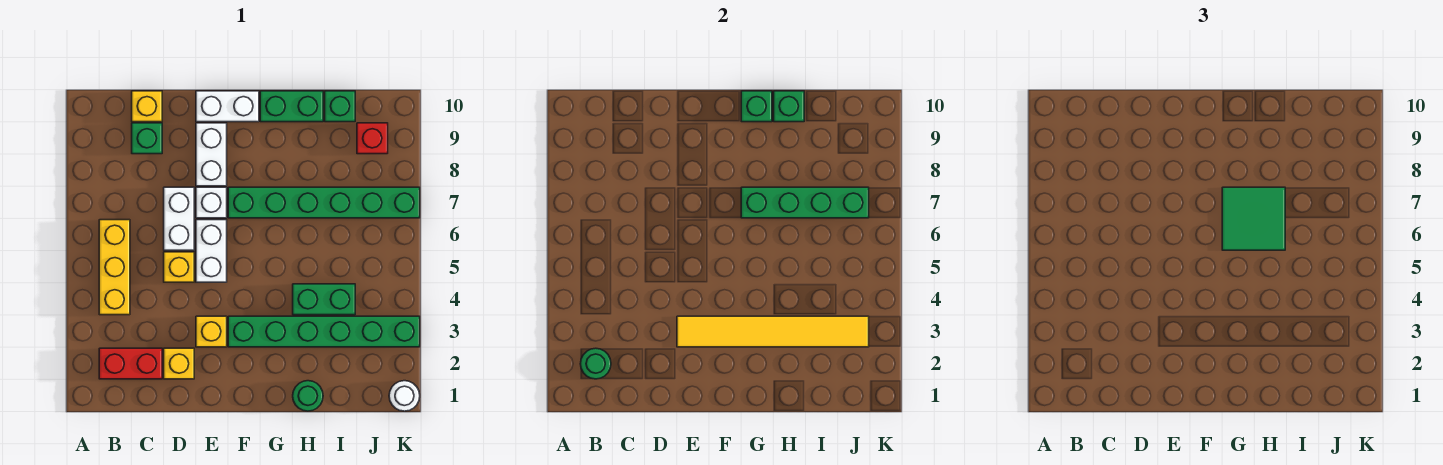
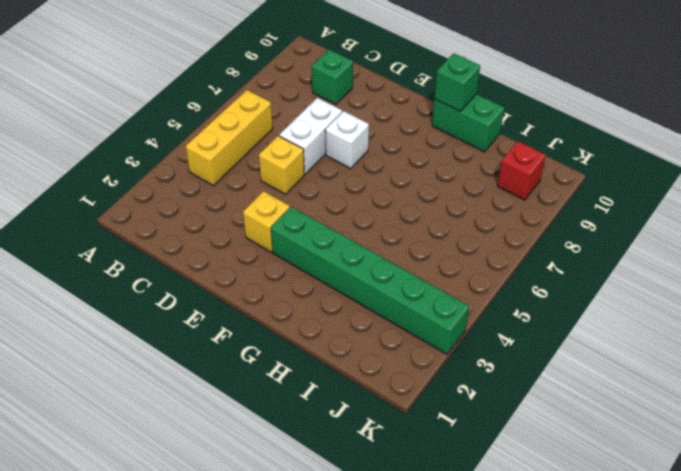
none -> red brick B2:C2 level 1
none -> yellow brick C10 level 1
none -> yellow brick D2 level 1

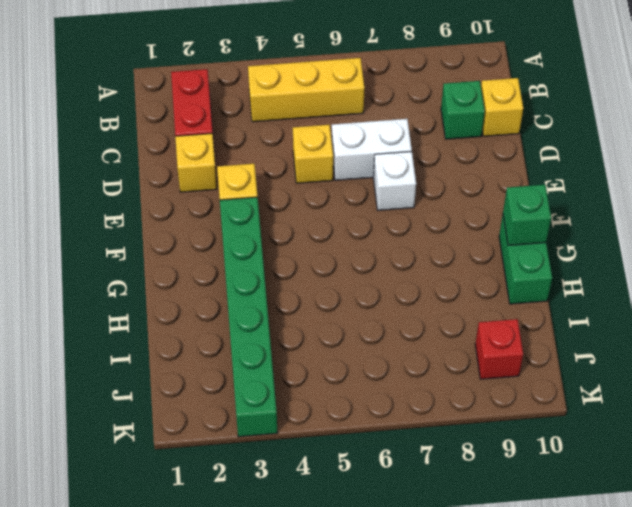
none -> white brick E5:E6 level 1
none -> white brick E8:E9 level 1
none -> white brick E10:F10 level 1

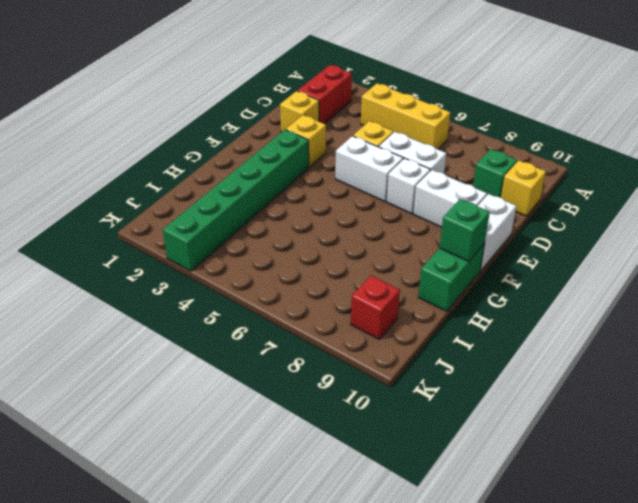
none -> green brick F7:K7 level 1
none -> green round brick H1 level 1
none -> green brick H4:I4 level 1

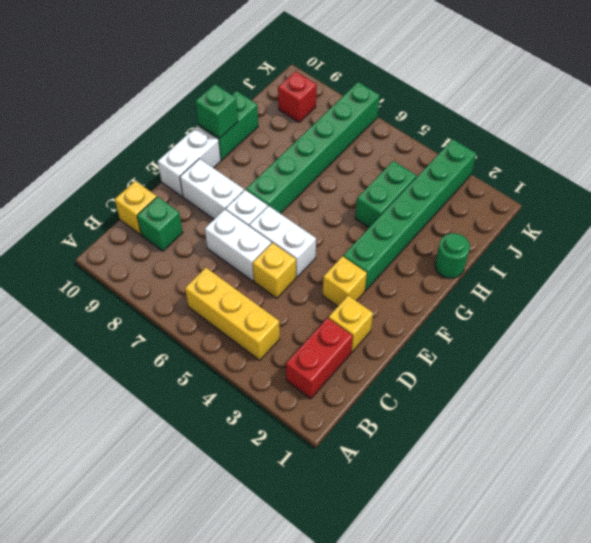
none -> green brick I10 level 1
none -> white round brick K1 level 1
none -> green round brick B2 level 2

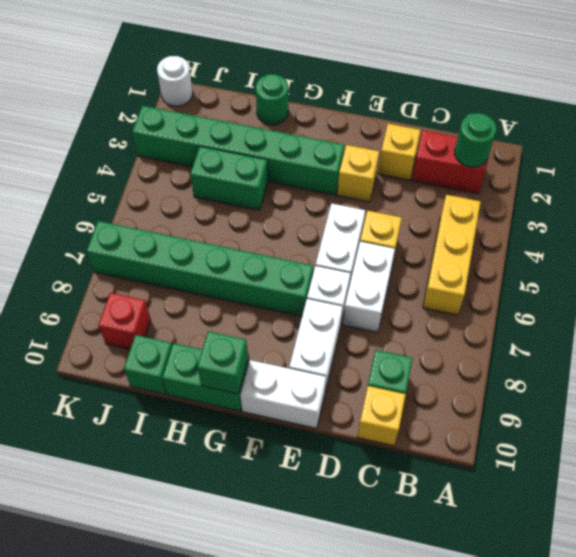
none -> yellow tile E3:J3 level 2
none -> green brick G7:J7 level 2
none -> green brick H10 level 2

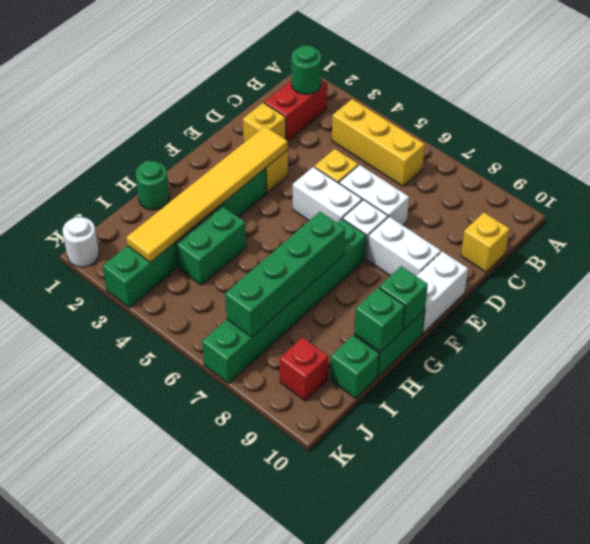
none -> green brick C9 level 1
none -> green tile G6:H7 level 3

